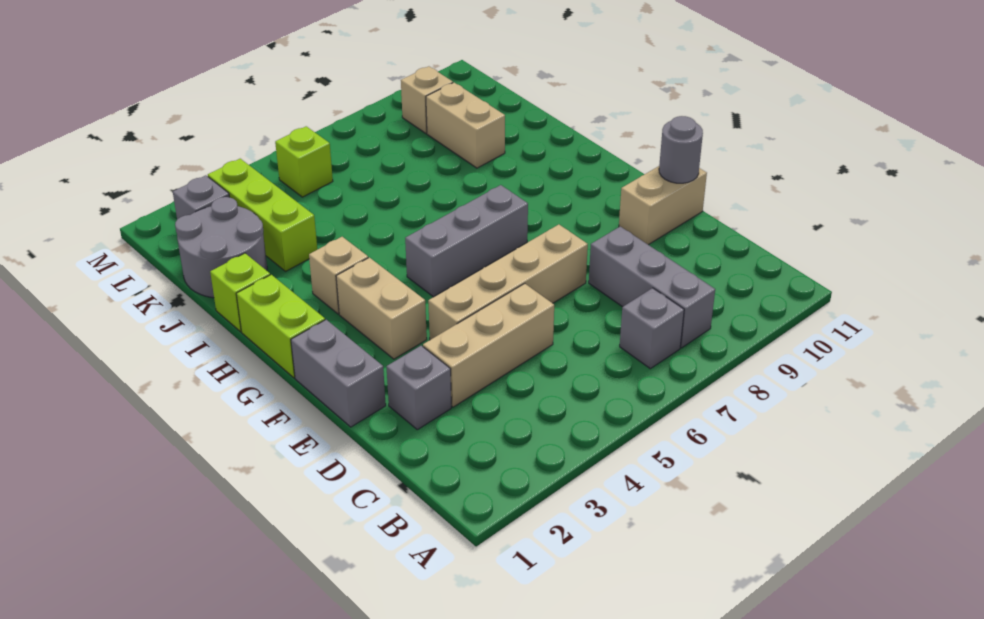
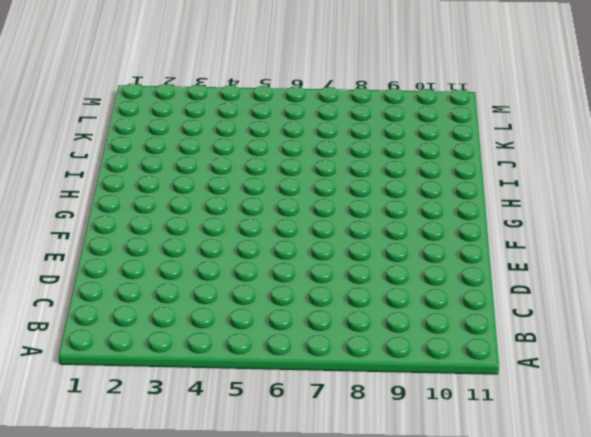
none -> grey brick B7 level 1
none -> grey brick B8:D8 level 1
none -> grey brick D2 level 1

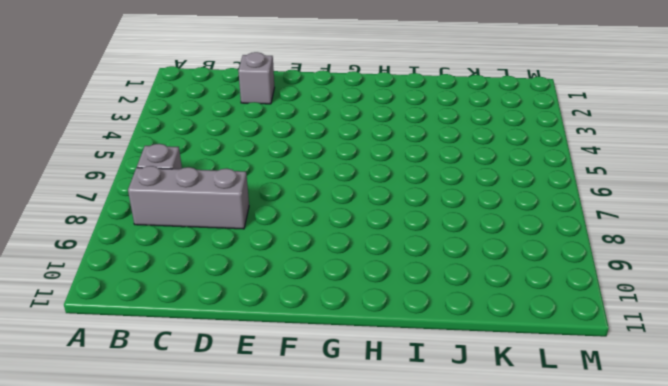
none -> tan brick D3:D5 level 1
none -> grey brick E1:F1 level 1
none -> tan brick E4:E7 level 1

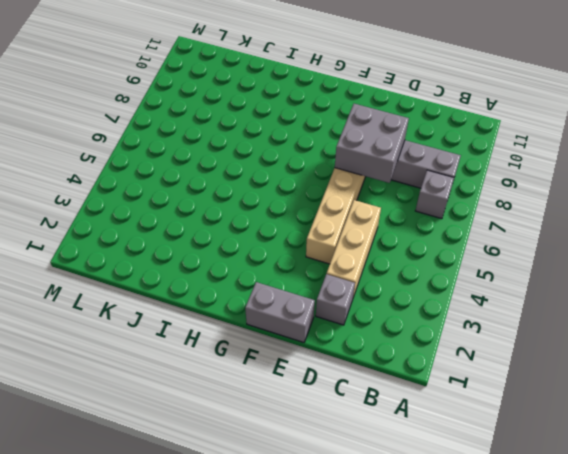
grey brick D7:E8 level 2 -> none
none -> tan brick E10:E11 level 1
none -> tan brick F3:G3 level 1
none -> lime brick G1:H1 level 1

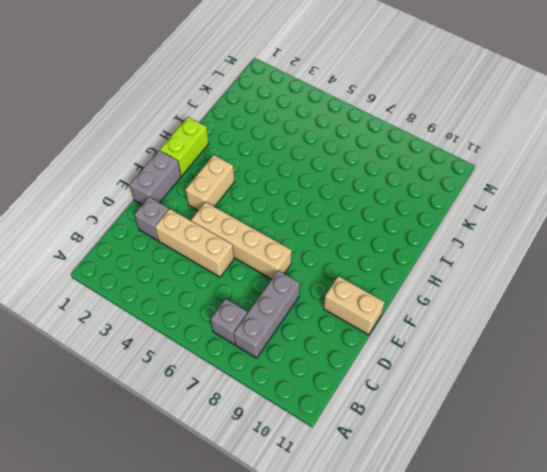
none -> grey brick G5:G7 level 1
none -> tan brick H3 level 1
none -> lime brick I1 level 1

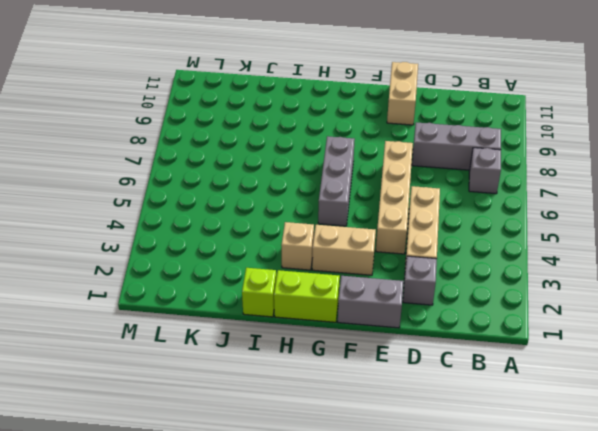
none -> grey round brick J1:K2 level 1
none -> lime brick J3:L3 level 1
none -> tan brick J9:K9 level 1

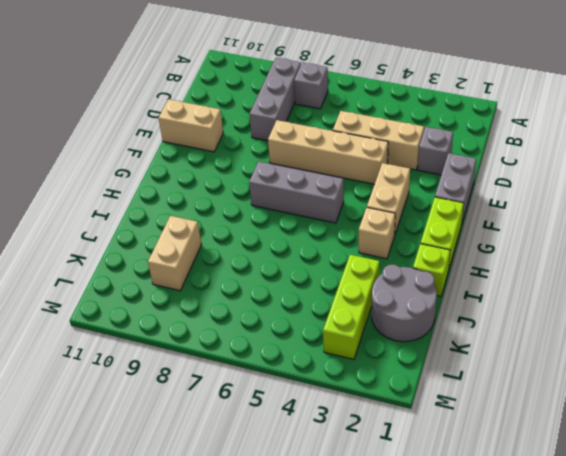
none -> grey brick L2 level 1
none -> lime brick L5 level 1
none -> tan brick L9 level 1

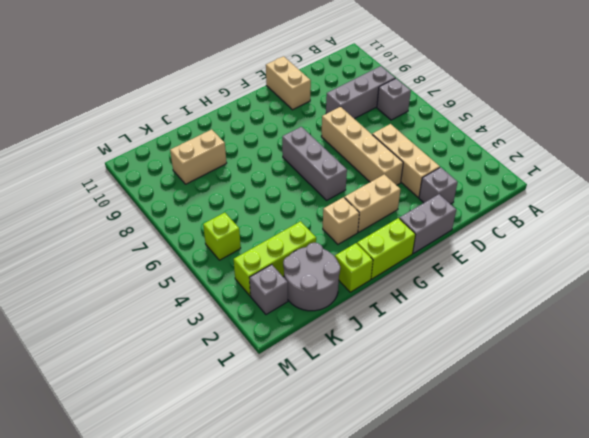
none -> tan brick L9 level 1
none -> grey round brick E11 level 2

